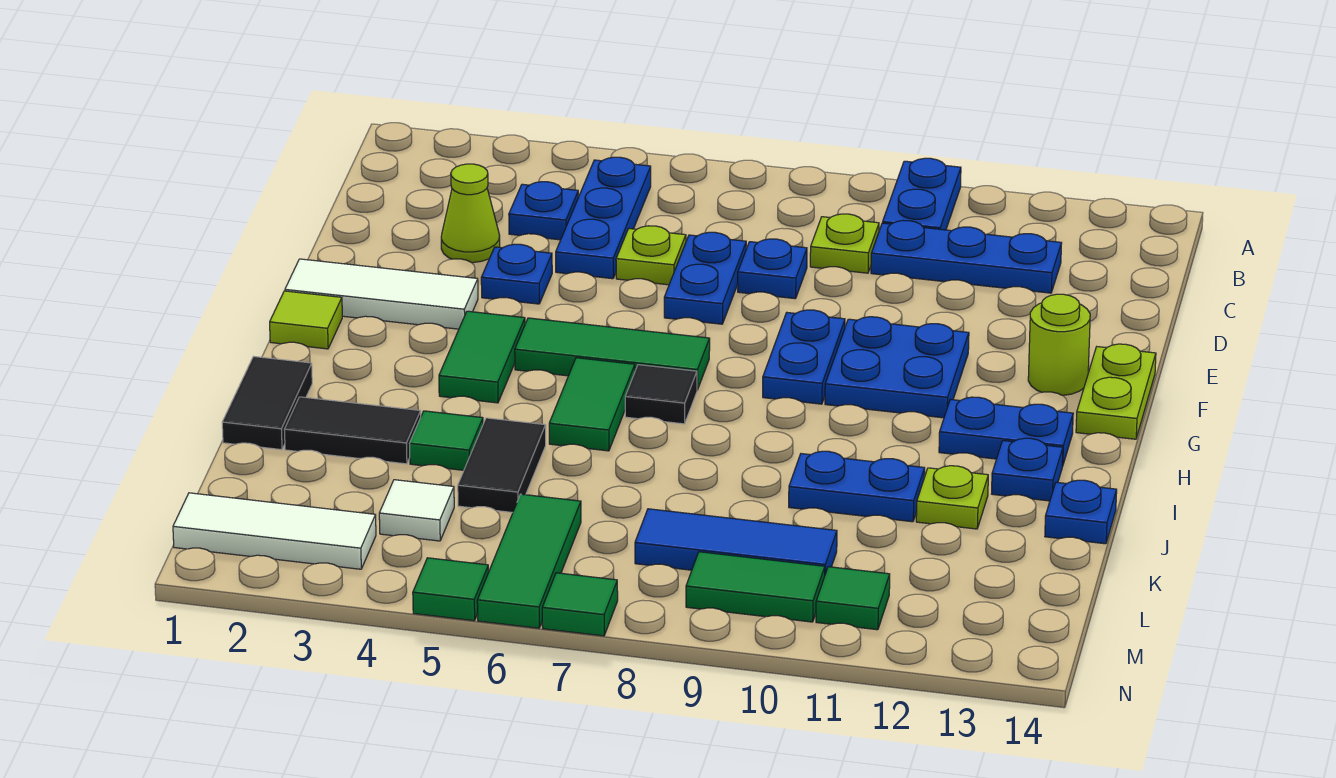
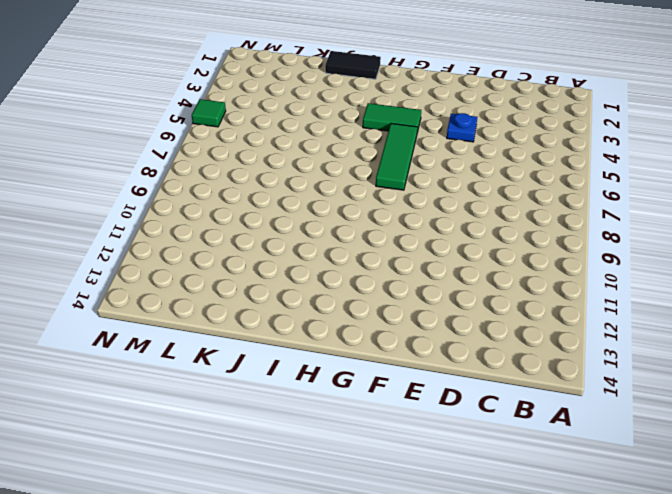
none -> blue plate A10:B10 level 1
none -> blue plate B5:D5 level 1
none -> blue plate C4 level 1
none -> lime plate C9 level 1

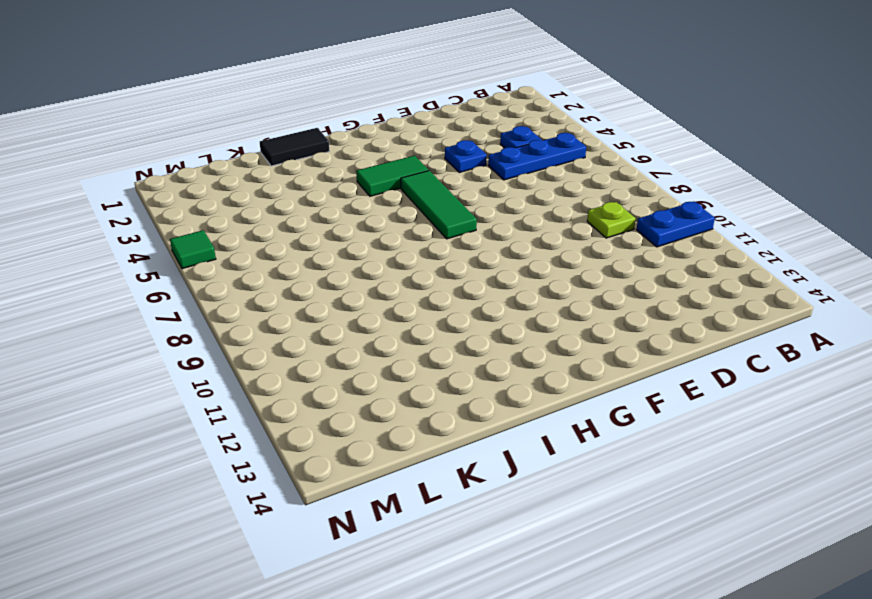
none -> blue plate C10:C12 level 1
none -> lime cone D3 level 1
none -> lime plate D6 level 1
none -> blue plate D7:E7 level 1

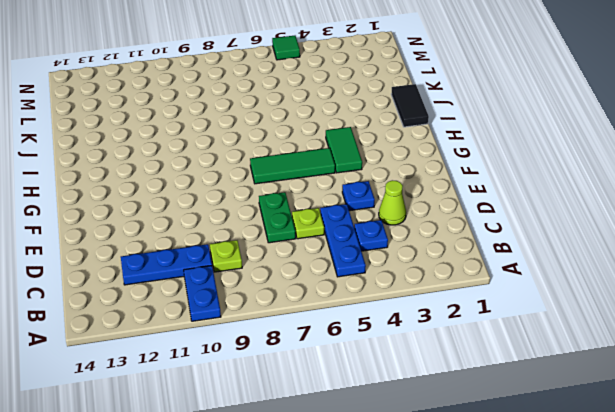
green plate D7:E7 level 1 -> blue plate D7:E7 level 1
none -> blue plate D8 level 1
none -> white tile F1:F3 level 1
none -> blue plate F9:G9 level 1
none -> blue plate F10:G11 level 1

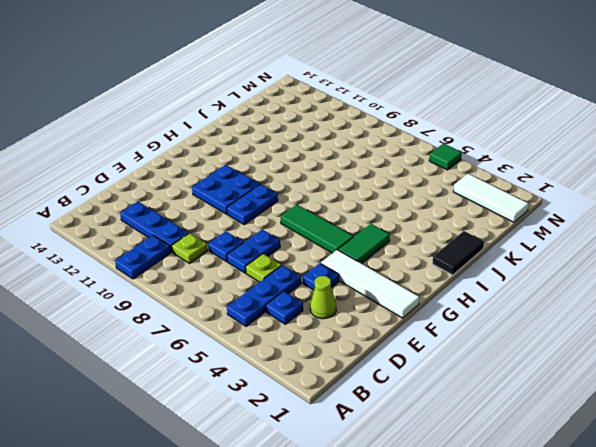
white tile F1:F4 level 1 -> white tile F1:F3 level 1
none -> lime round brick F13 level 1
none -> lime plate F14:G14 level 1
none -> lime tile G1 level 1
none -> green tile H6:I6 level 1

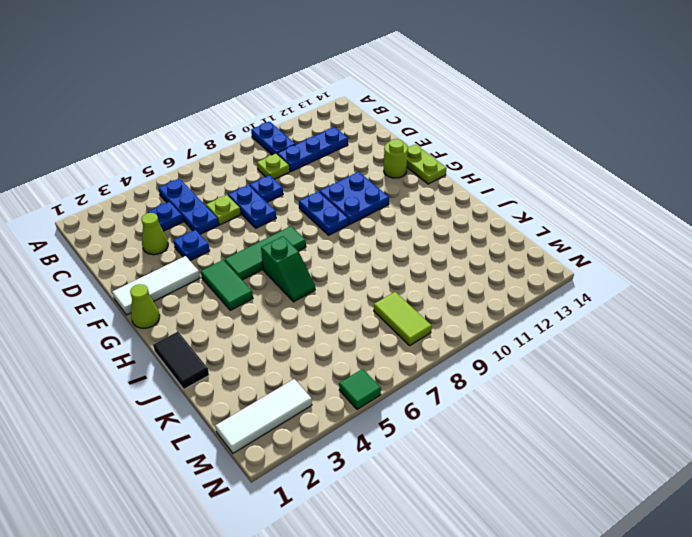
lime cone G1 level 1 -> lime tile G1 level 1
green slope H6:I6 level 1 top H -> green tile H6:I6 level 1
lime tile L8:M8 level 1 -> blue tile L8:L10 level 1
none -> black tile H7 level 1
none -> blue plate H12:H13 level 1
none -> blue plate I13 level 1
none -> black tile J2:J3 level 1

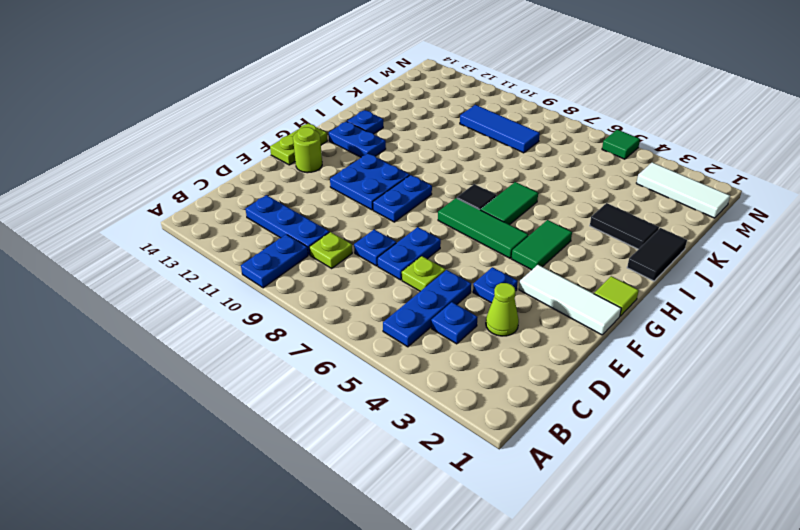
none -> green tile J4 level 1
none -> black tile J5:K5 level 1
none -> blue plate J10:J11 level 1
none -> lime plate J12 level 1

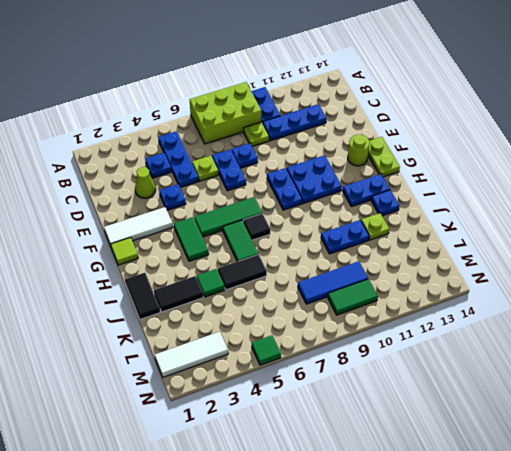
lime brick A7:B9 level 1 -> none
black tile J5:J6 level 1 -> black tile J5:K5 level 1
none -> blue plate J14 level 1
none -> white tile L4 level 1
none -> green tile L6:N6 level 1
none -> green tile M11 level 1

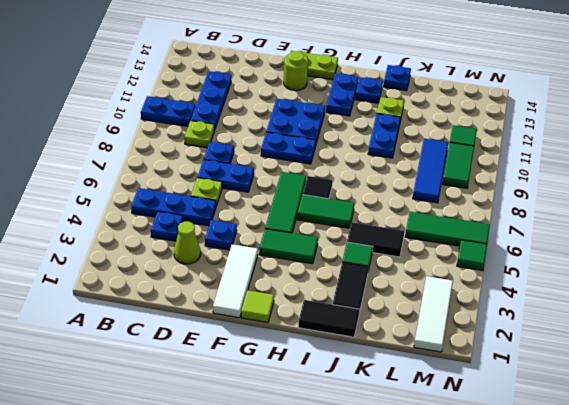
none -> white tile L4 level 1
none -> green tile N7 level 1

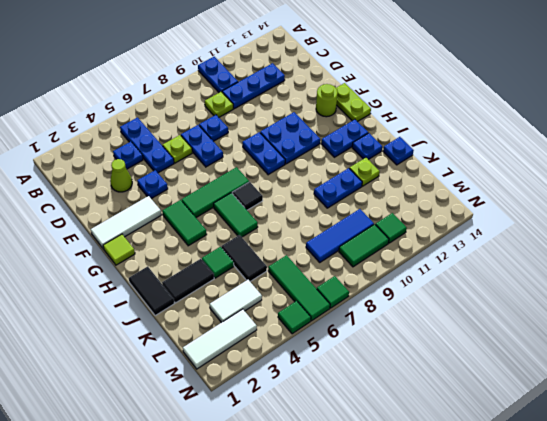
white tile L3:L4 level 1 -> white tile L4 level 1

